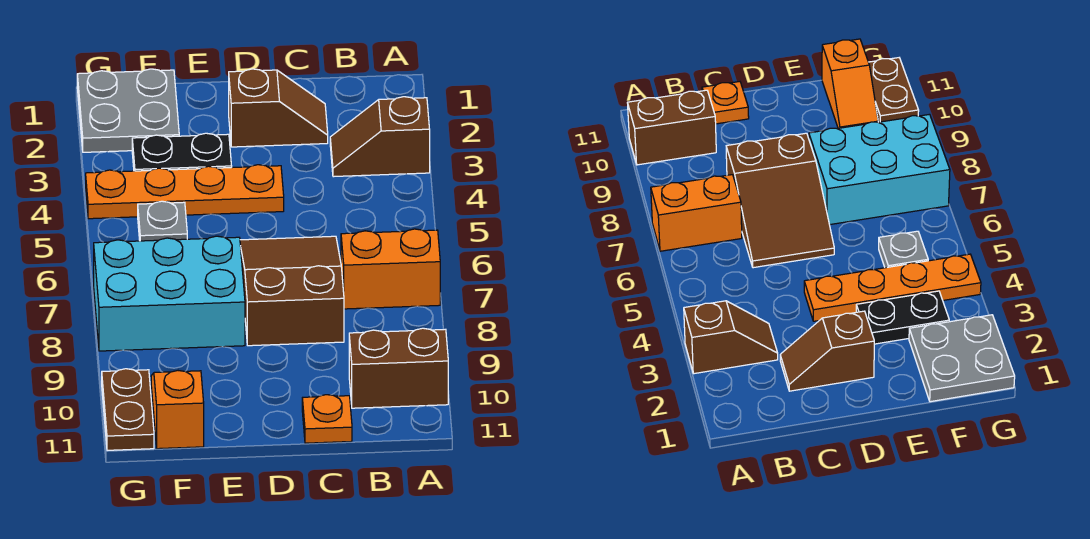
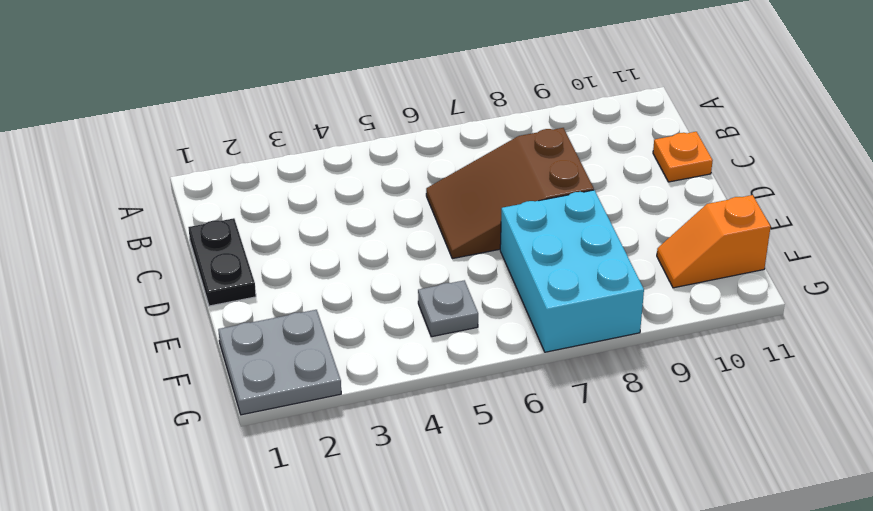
black plate C1:D1 level 1 -> black plate E3:F3 level 1
none -> brown slope A3:B3 level 1 top A
none -> orange brick A7:B7 level 1
none -> brown brick A10:B10 level 1

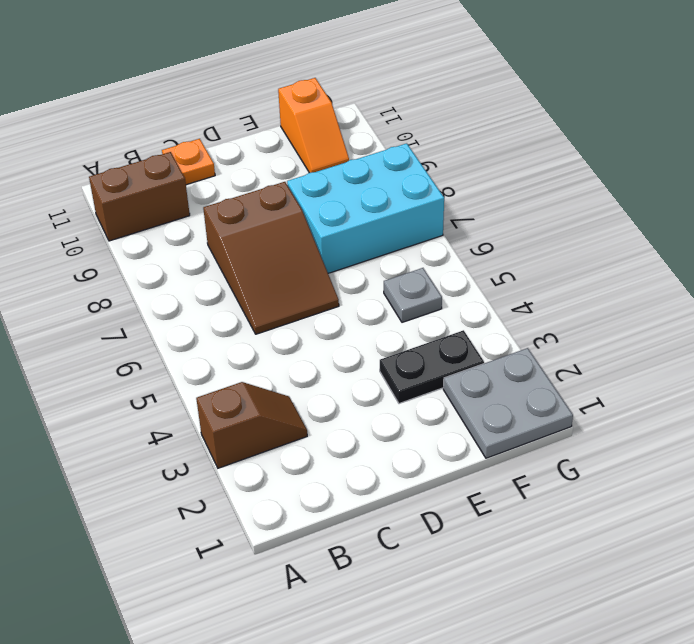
none -> orange brick A7:B7 level 1
none -> brown slope C2:D2 level 1 top D
none -> orange plate D4:G4 level 1

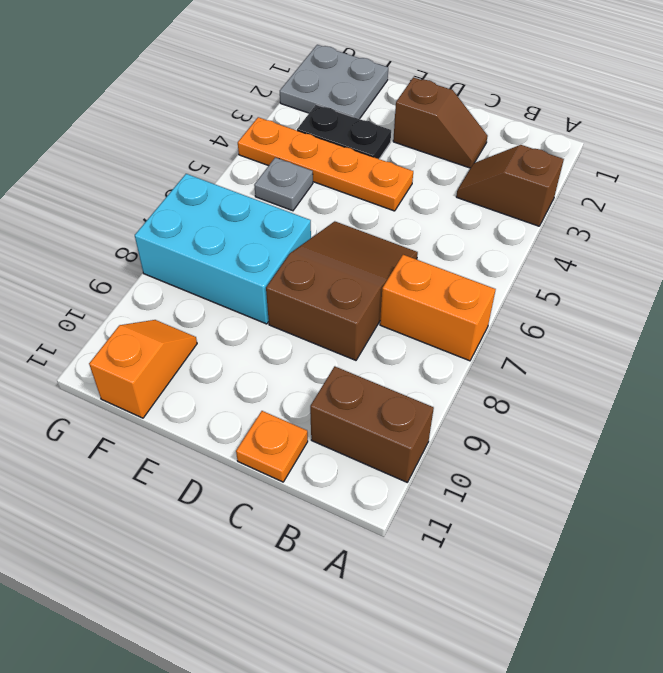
none -> brown plate G10:G11 level 1

